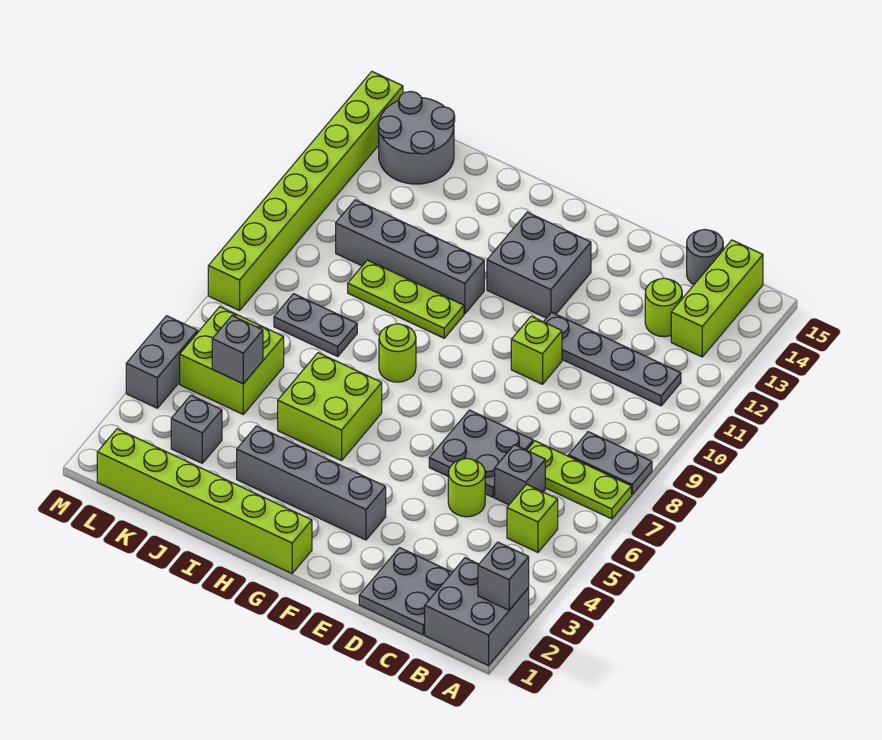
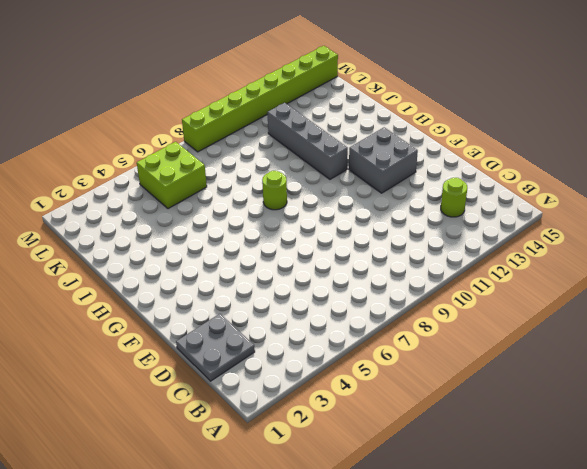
none -> grey brick A1:B2 level 1
none -> lime plate A7:C7 level 1
none -> grey plate A8:B8 level 1

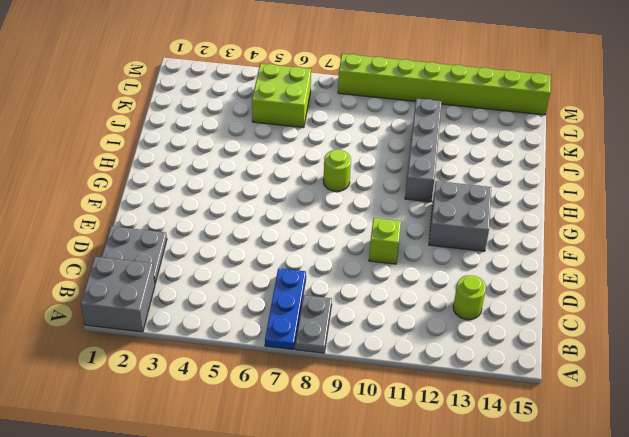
blue plate A7:C7 level 1 -> lime plate A7:C7 level 1
none -> lime brick B5 level 1
none -> grey plate B11:E11 level 1
none -> lime brick B13:B15 level 1

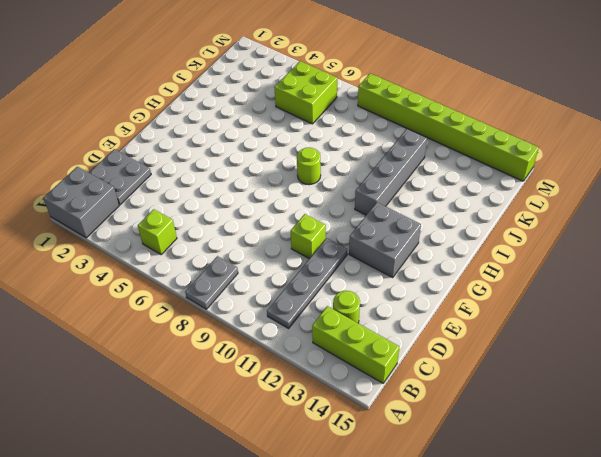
none -> lime plate A7:C7 level 1
none -> grey brick C6 level 1
none -> grey round brick C15 level 1

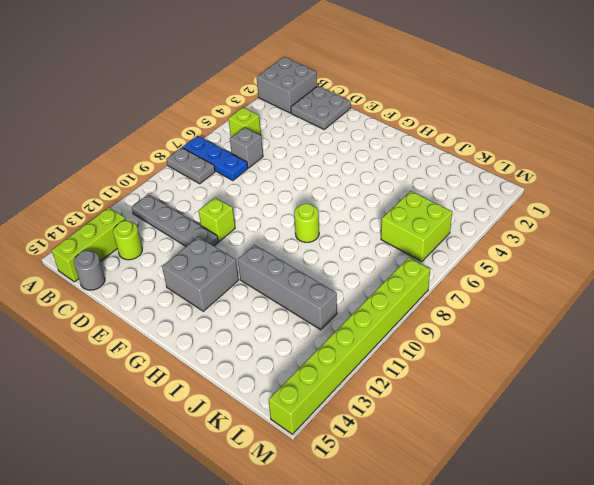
blue plate A7:C7 level 1 -> lime plate A7:C7 level 1
none -> lime round brick D5 level 1
none -> grey plate D6:E7 level 1
none -> grey brick F3:I3 level 1

